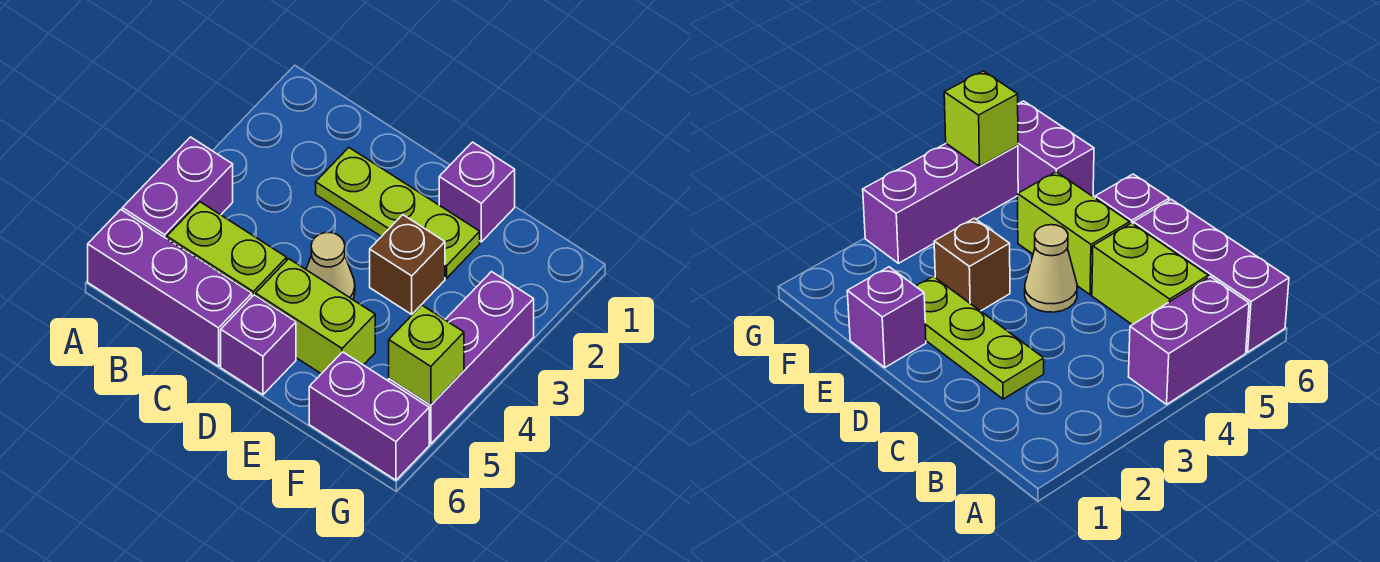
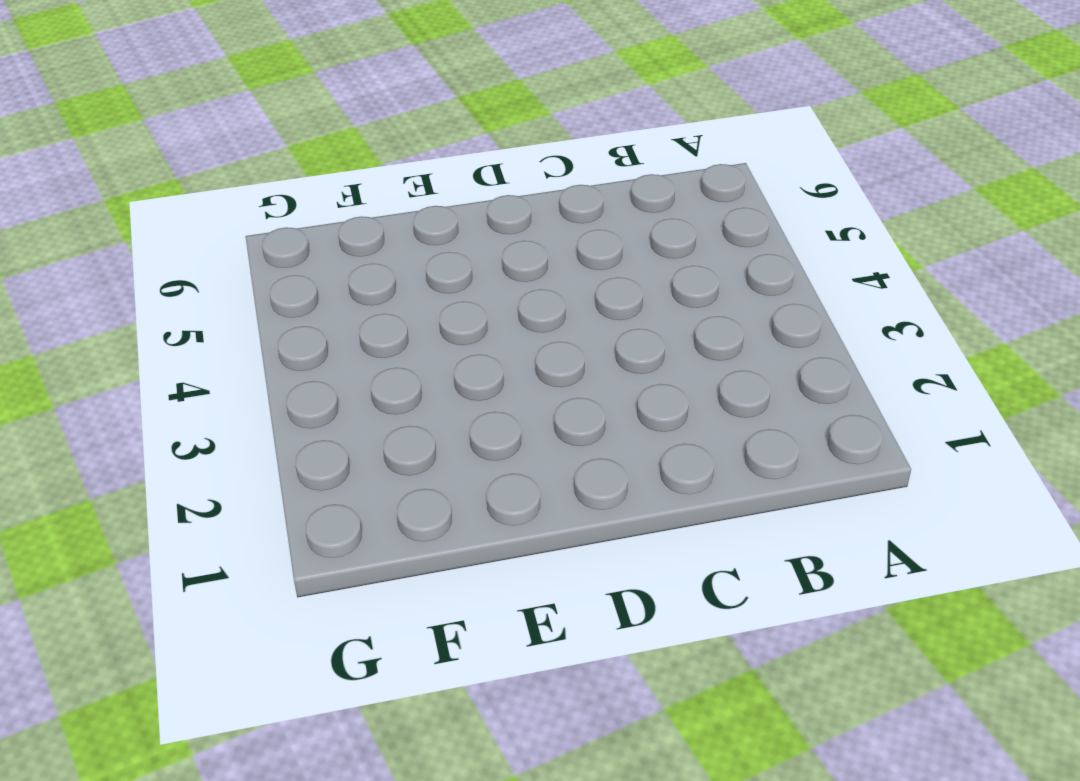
none -> purple brick A4:A5 level 1
none -> purple brick A6:C6 level 1
none -> lime brick B5:C5 level 1

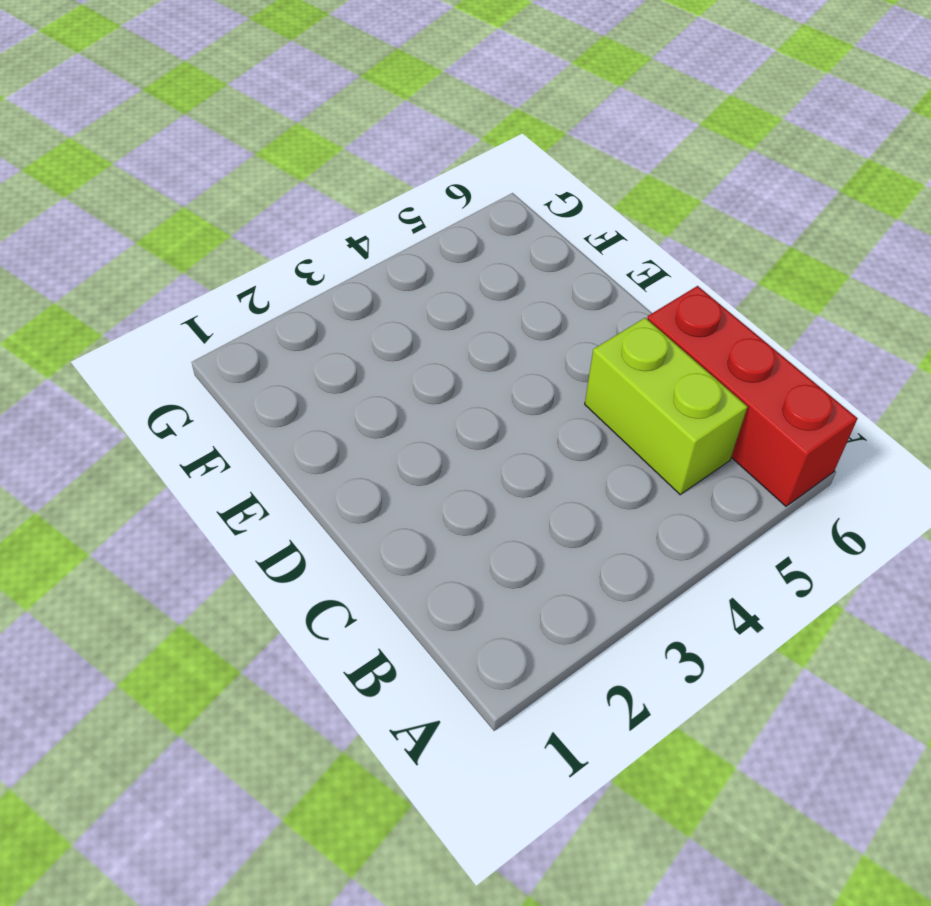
red brick A6:C6 level 1 -> purple brick A6:C6 level 1
none -> purple brick A4:A5 level 1
none -> lime plate C2:E2 level 1
none -> tan cone D4 level 1

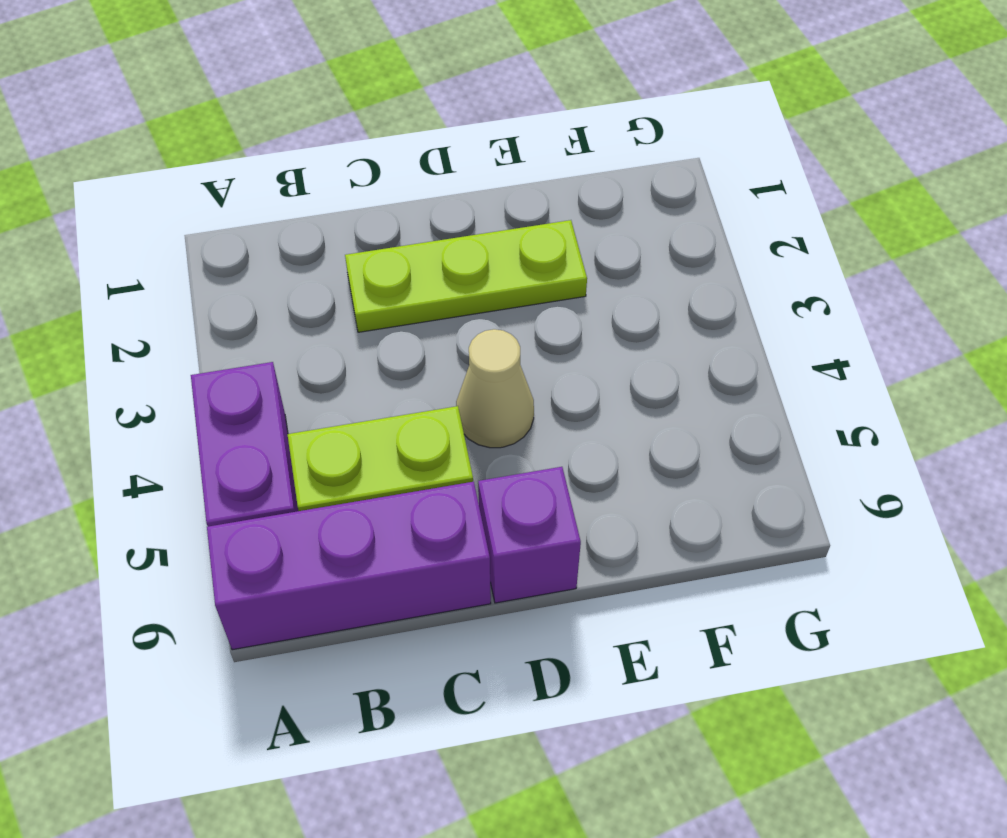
none -> lime brick D5:E5 level 1
none -> purple brick E1 level 1
none -> brown brick E3 level 1

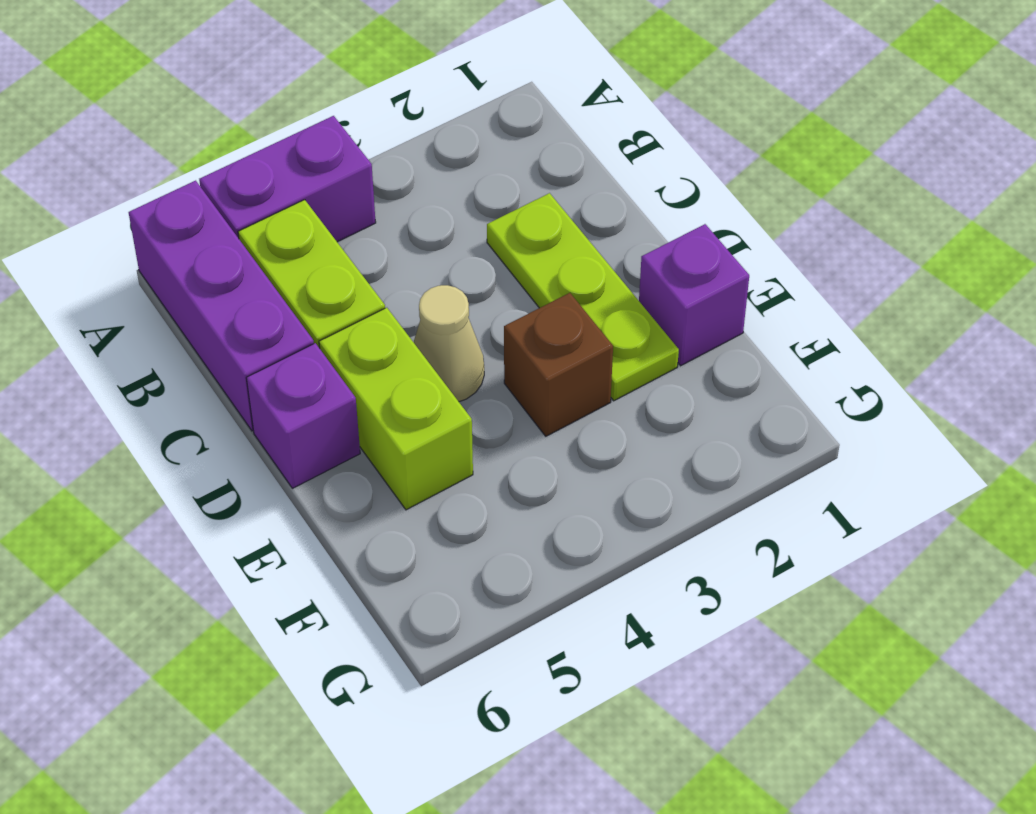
none -> purple brick F6:G6 level 1
none -> purple brick G3:G5 level 1
none -> lime brick G5 level 2

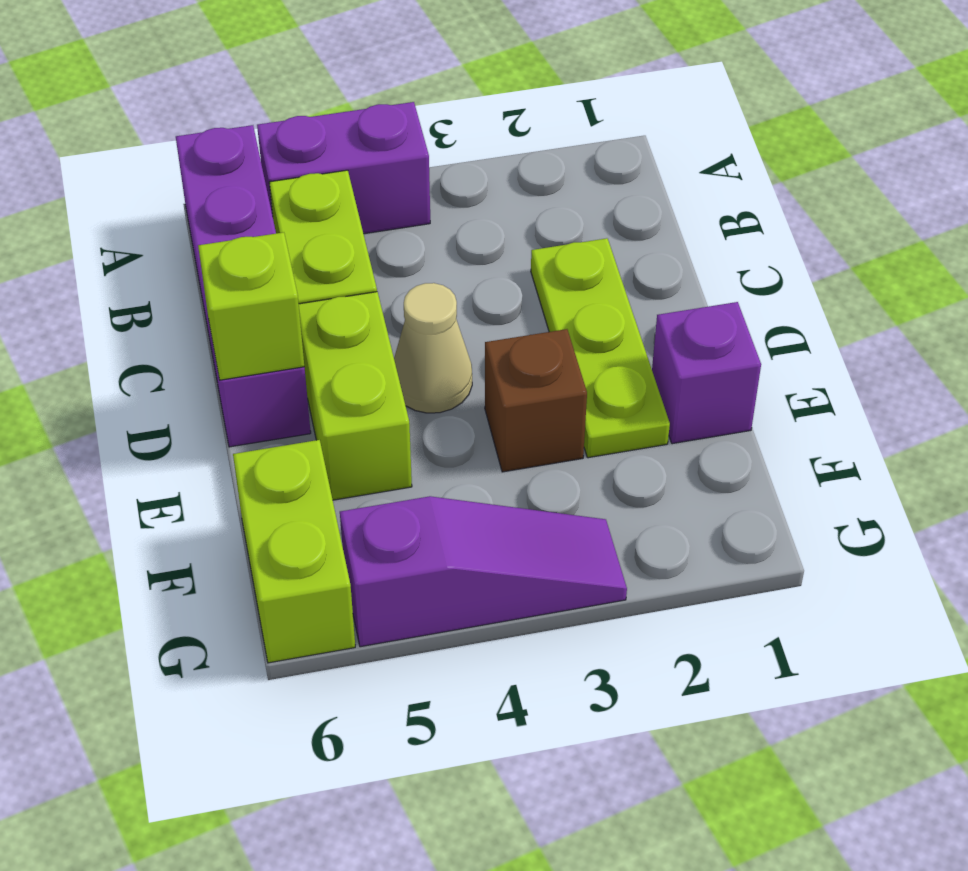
lime brick D6 level 2 -> lime brick G5 level 2
lime brick F6:G6 level 1 -> purple brick F6:G6 level 1
purple slope G3:G5 level 1 top 5 -> purple brick G3:G5 level 1

